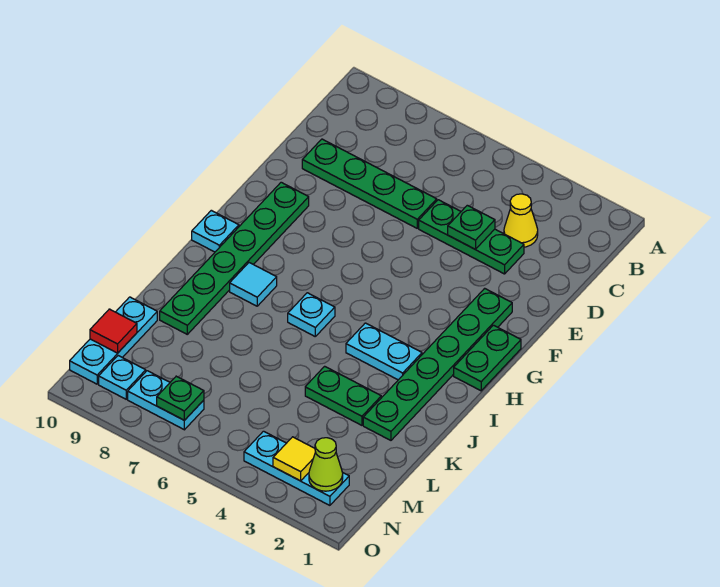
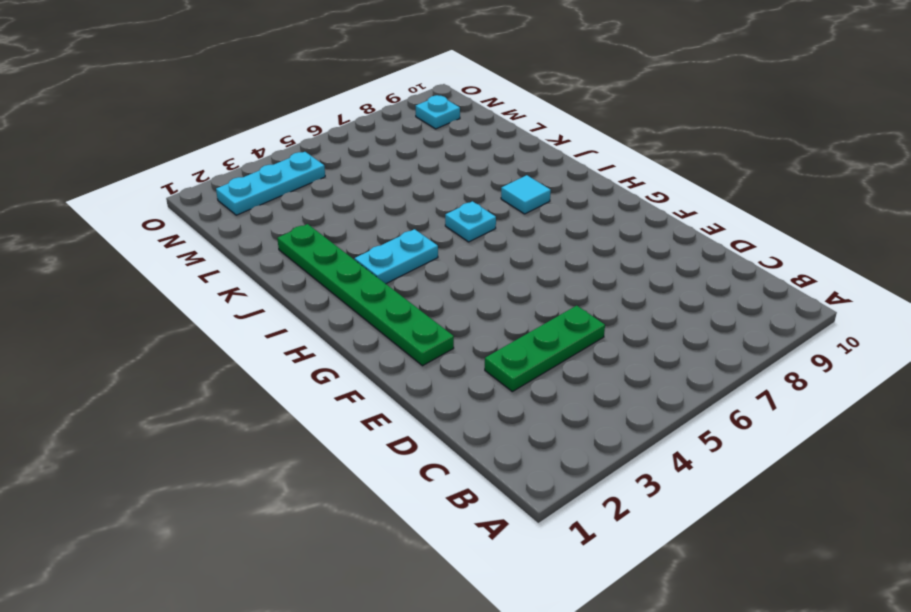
none -> yellow cone C3 level 1
none -> green plate D6:D9 level 1
none -> green plate F9:K9 level 1

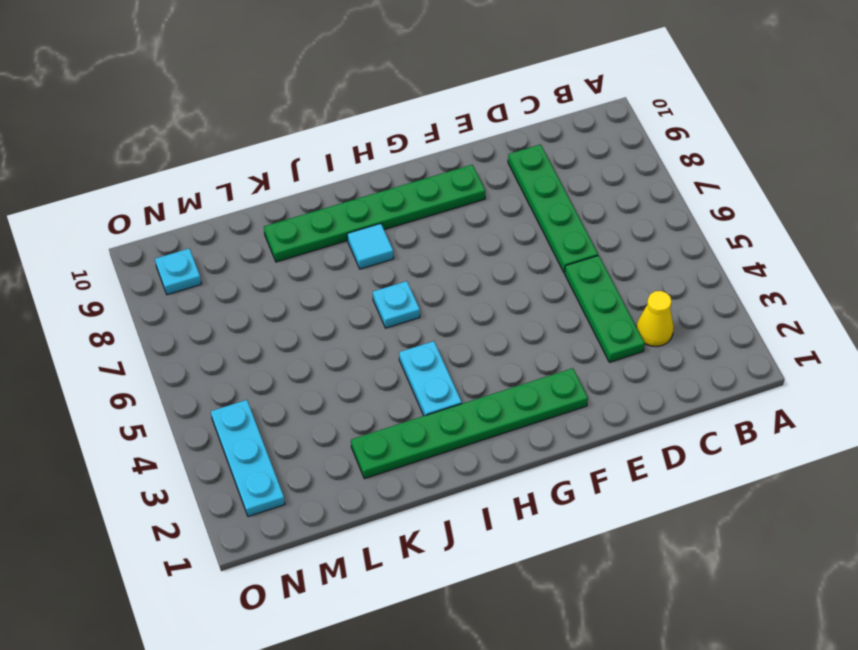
none -> green plate G1:H1 level 1
none -> cyan plate H10 level 1
none -> green plate K3:K4 level 1

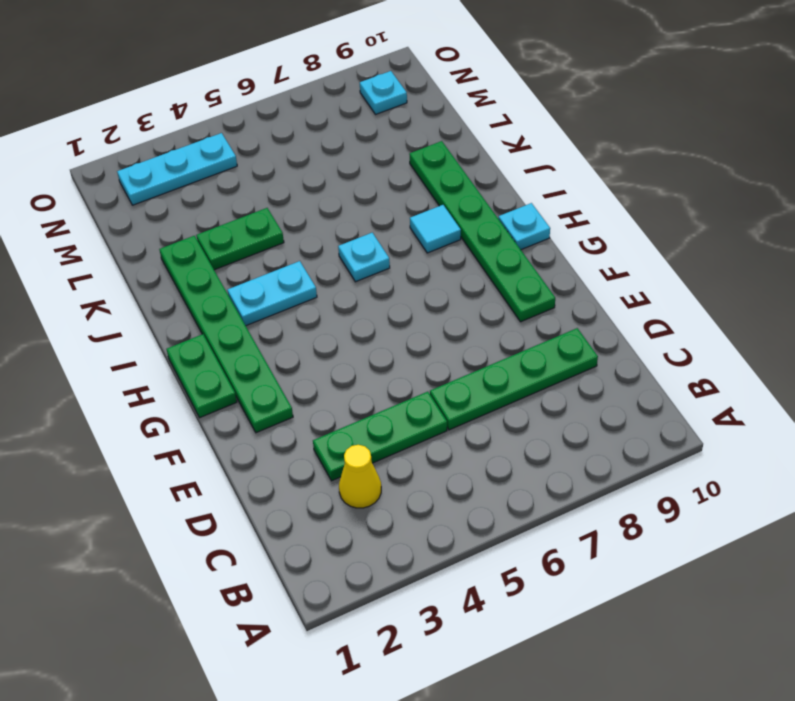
none -> cyan plate L10:N10 level 1
none -> cyan plate N7:N8 level 1
none -> green plate D4 level 2

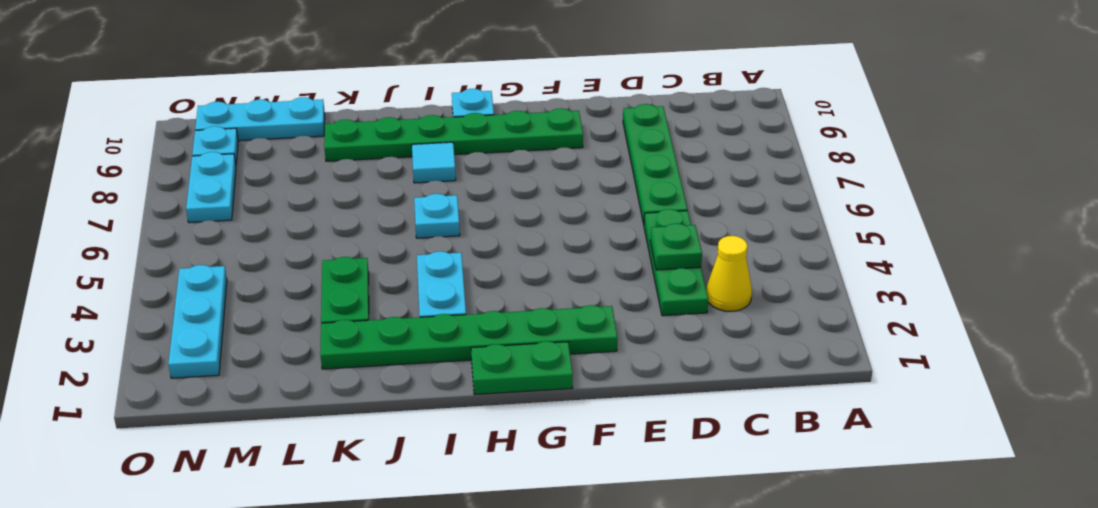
none -> red tile M10 level 2
none -> lime cone N2 level 2
none -> yellow tile N3 level 2

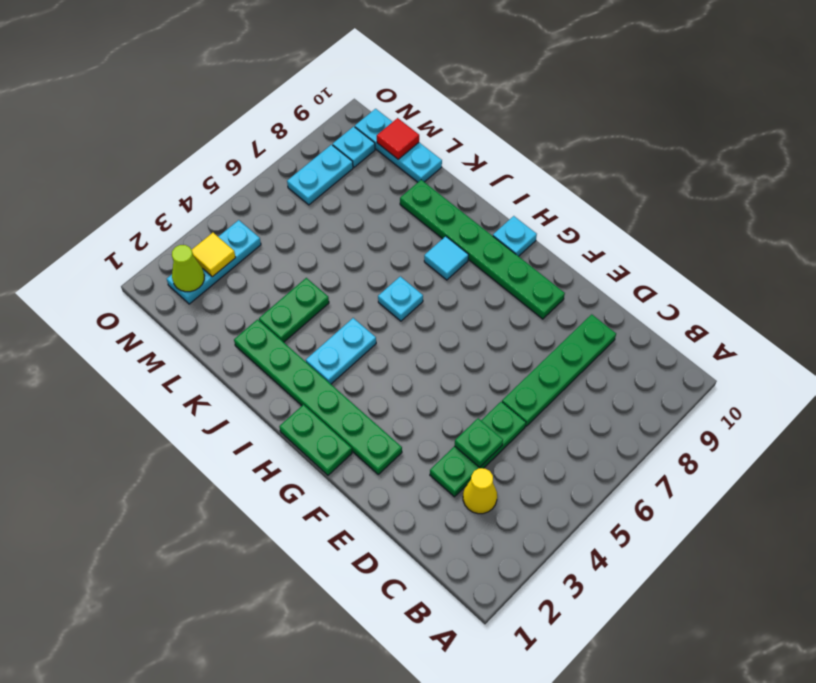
none -> green plate N7 level 2

